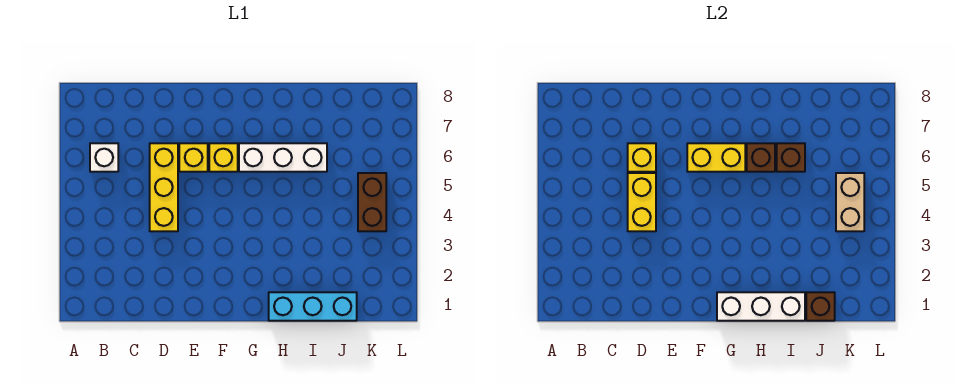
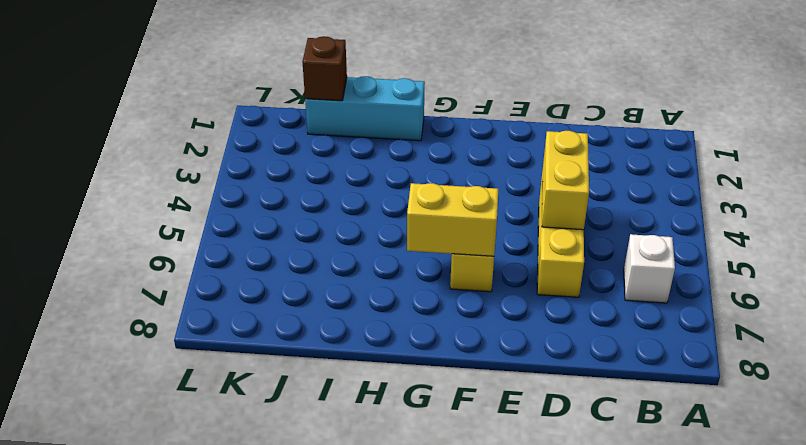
none -> yellow brick E6 level 1
none -> white brick G6:I6 level 1
none -> brown brick K4:K5 level 1

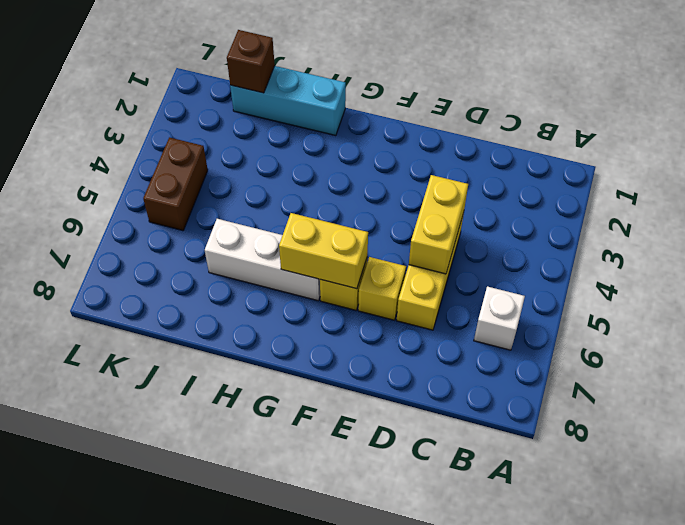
none -> yellow brick D6 level 2
none -> white brick G1:I1 level 2
none -> brown brick H6 level 2

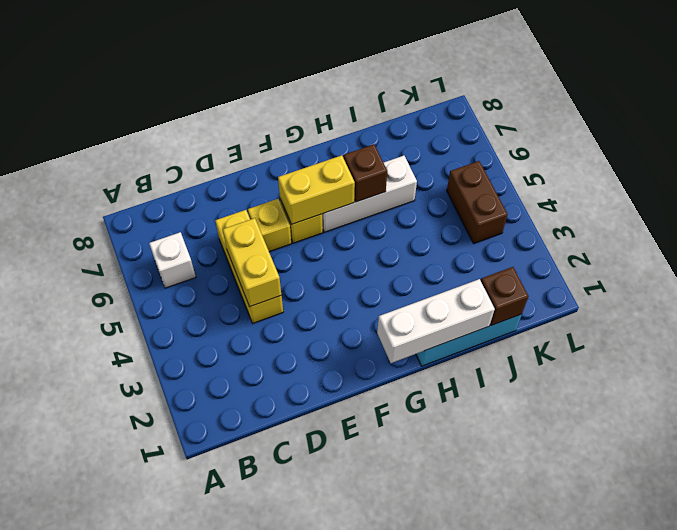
none -> yellow brick D6 level 2
none -> brown brick I6 level 2
none -> tan brick K4:K5 level 2

